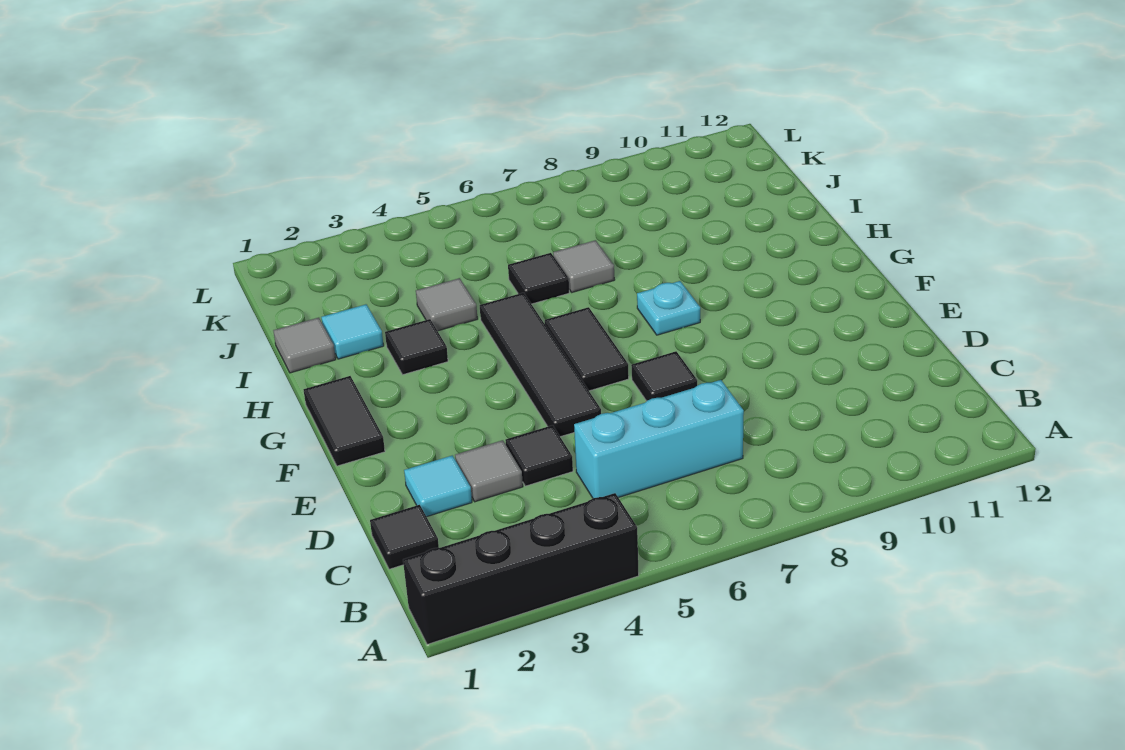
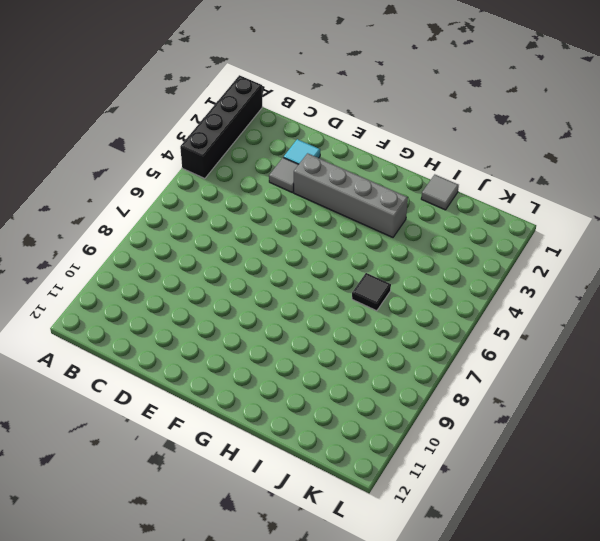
grey brick E3:H3 level 1 -> black tile H3 level 1
none -> black tile C1 level 1
none -> cyan brick C5:C7 level 1
none -> black tile D4 level 1

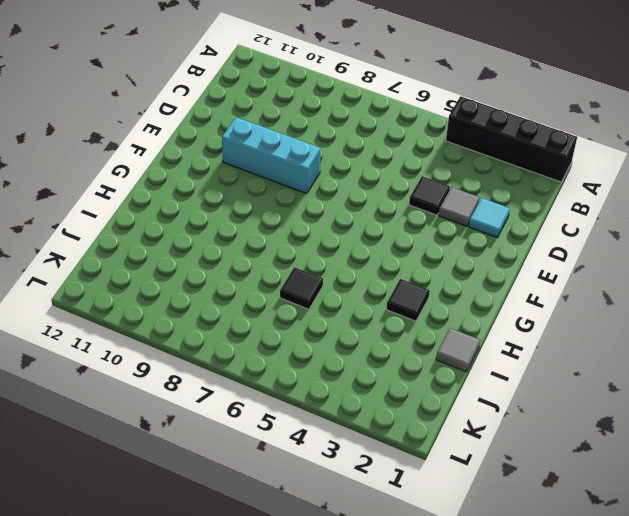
cyan brick E8:E10 level 1 -> cyan brick C5:C7 level 1
none -> black tile C1 level 1
none -> black tile E5:H5 level 1
none -> black tile E7 level 1

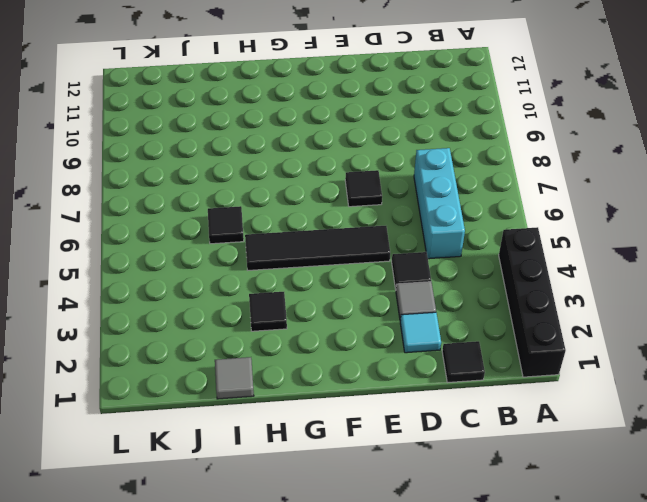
none -> black tile F1:G1 level 1
none -> black tile F6:G6 level 1
none -> cyan plate G8 level 1

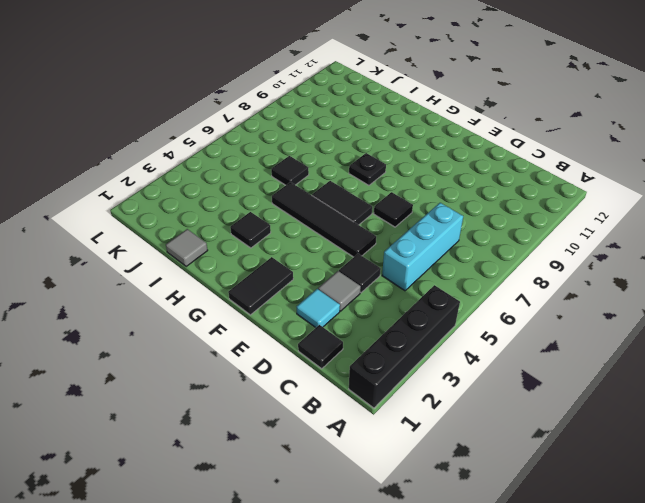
black tile F1:F2 level 1 -> black tile F1:G1 level 1
black plate G8 level 1 -> cyan plate G8 level 1
none -> cyan tile I2 level 1
none -> grey tile I4 level 1
none -> grey tile I7 level 1

